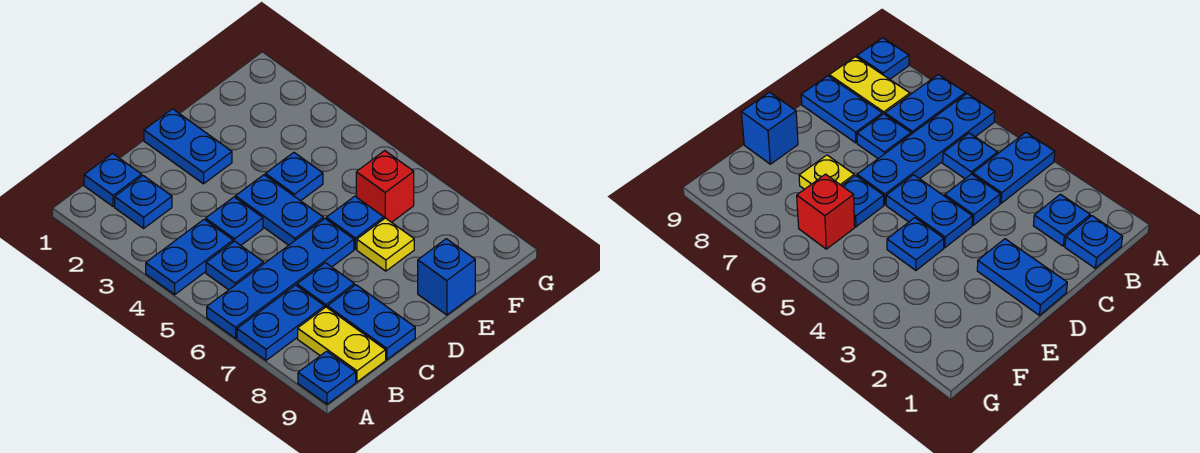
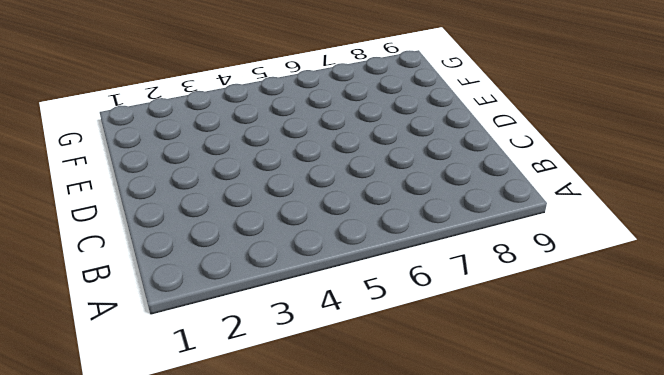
none -> blue plate A4:B4 level 1
none -> blue plate A6:D6 level 1
none -> blue plate A7:B7 level 1

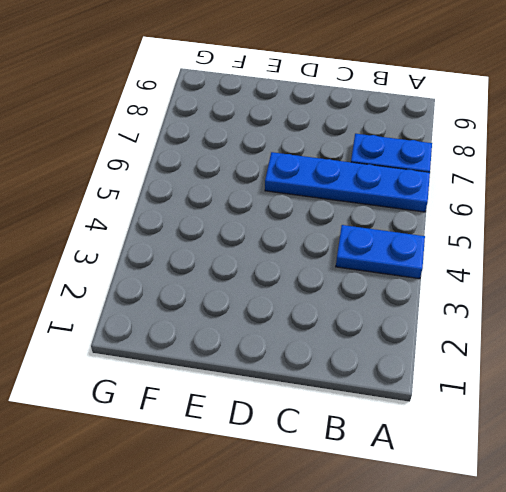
none -> blue plate A9 level 1
none -> blue plate B1 level 1
none -> blue plate B2 level 1

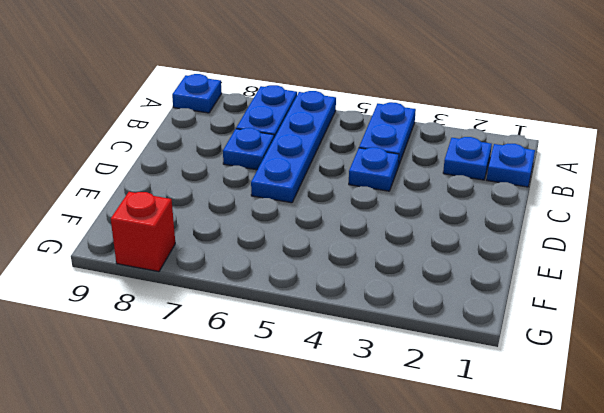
red brick G8 level 1 -> red brick F6 level 1
none -> blue plate B5 level 1
none -> yellow plate B8:B9 level 1
none -> blue plate C8:C9 level 1

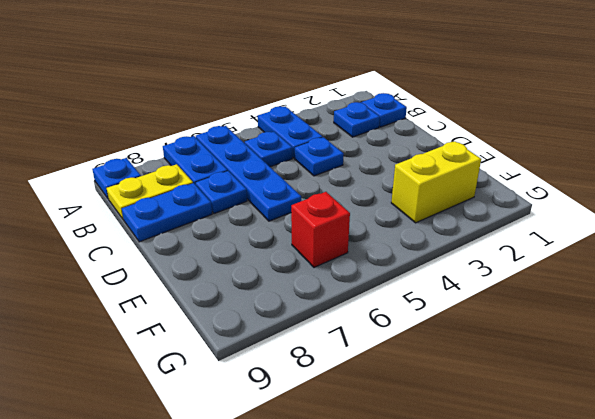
yellow brick F2:F3 level 1 -> none
none -> blue plate D1:D2 level 1
none -> blue plate D4:D5 level 1
none -> blue plate E4 level 1

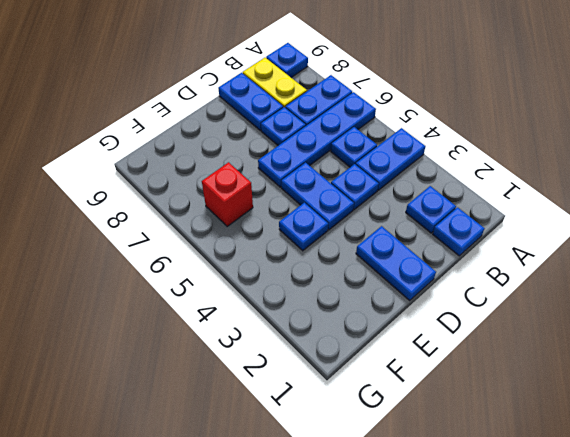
none -> blue plate E6 level 1
none -> yellow plate E7 level 1
none -> blue brick E9 level 1

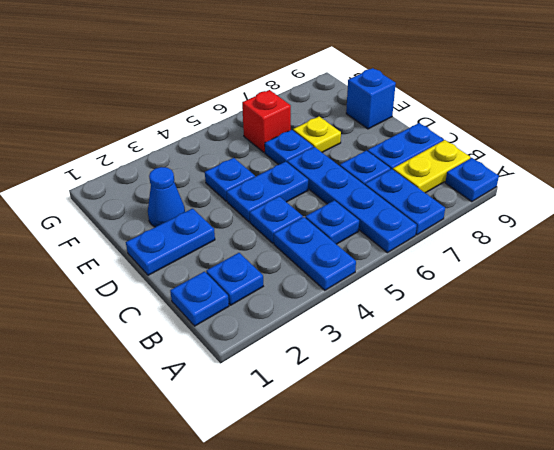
blue cone E2 level 1 -> none

